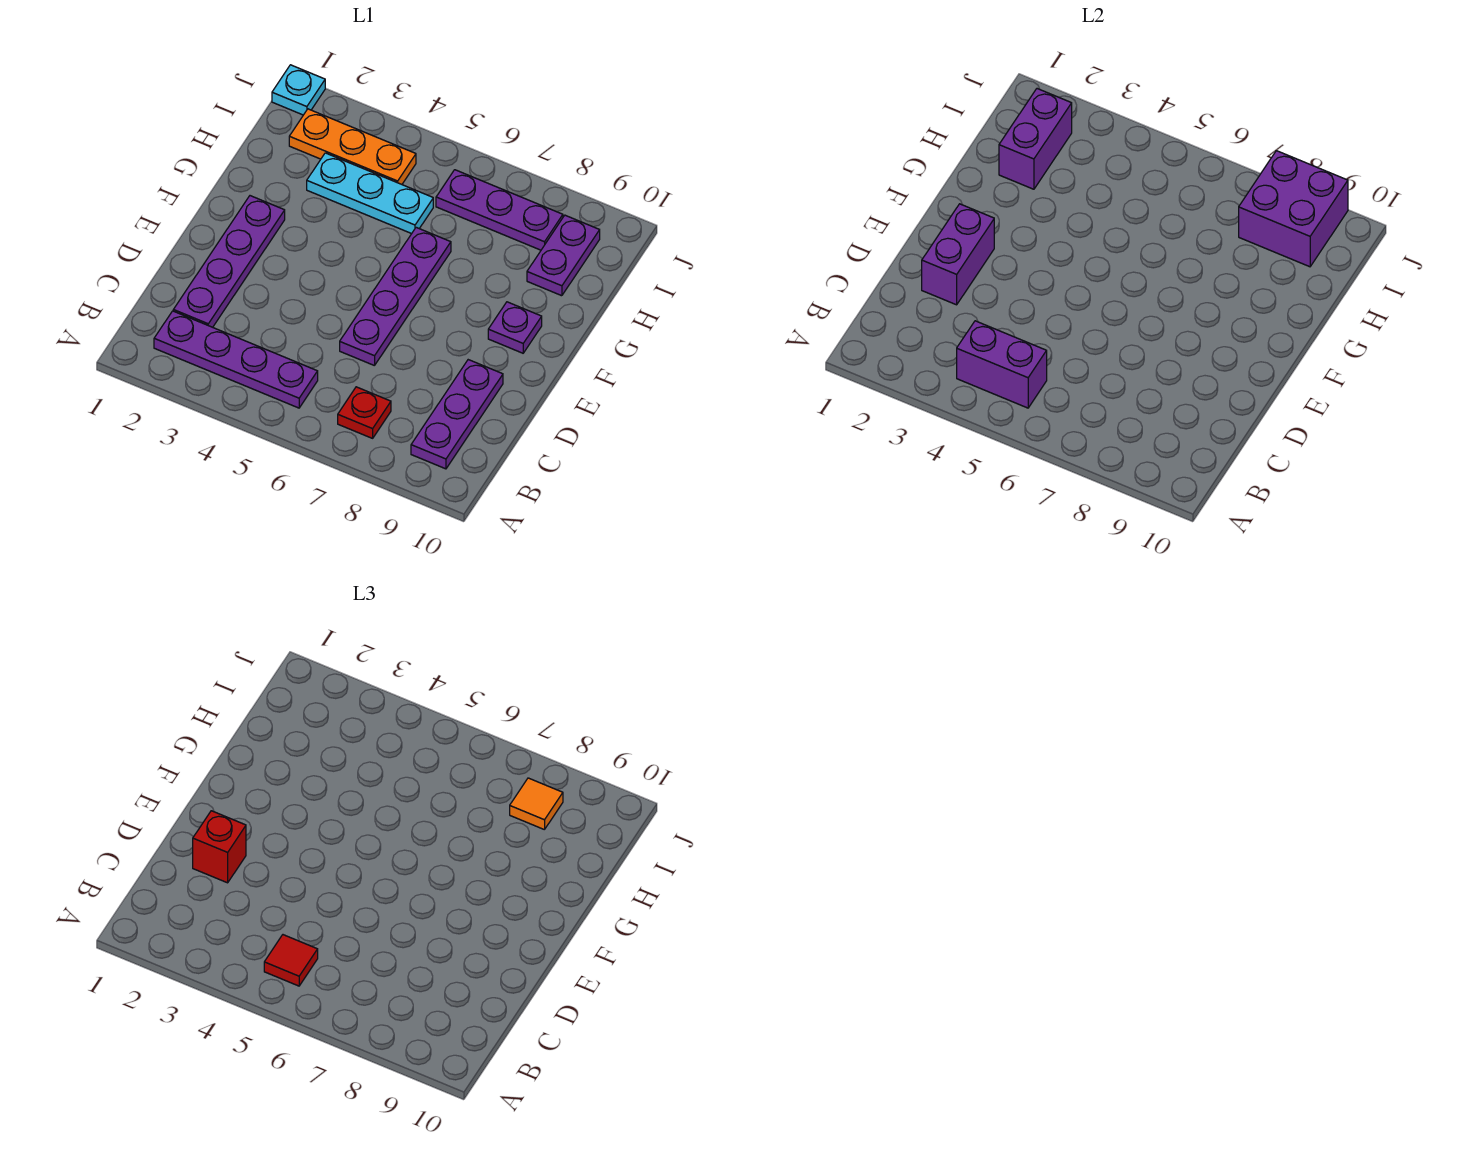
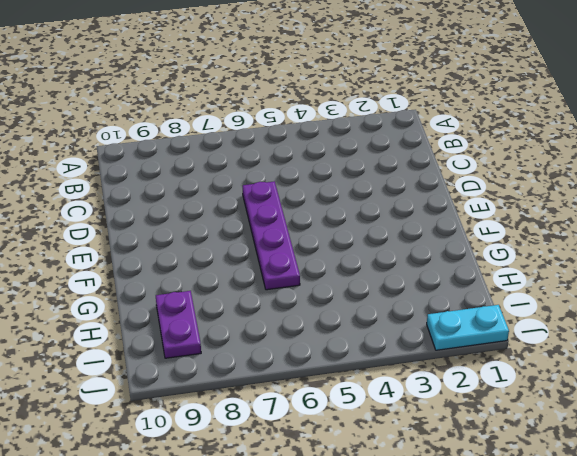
cyan plate J1:J2 level 1 -> cyan plate J1 level 1
none -> purple plate B2:B5 level 1
none -> red plate B7 level 1
none -> purple plate B9:D9 level 1

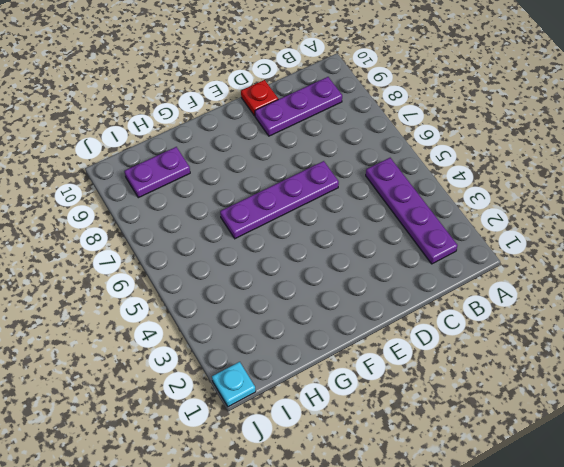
red plate D10 level 1 -> red plate B7 level 1
none -> purple plate C2:F2 level 1
none -> purple plate F9 level 1
none -> cyan plate H3:H5 level 1

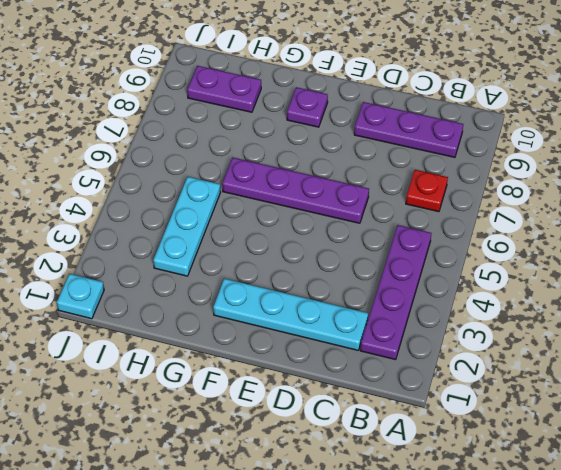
cyan plate C2:F2 level 1 -> purple plate C2:F2 level 1
none -> orange plate I2:I4 level 1
none -> purple plate I6:I8 level 1
none -> purple brick B4:B5 level 2

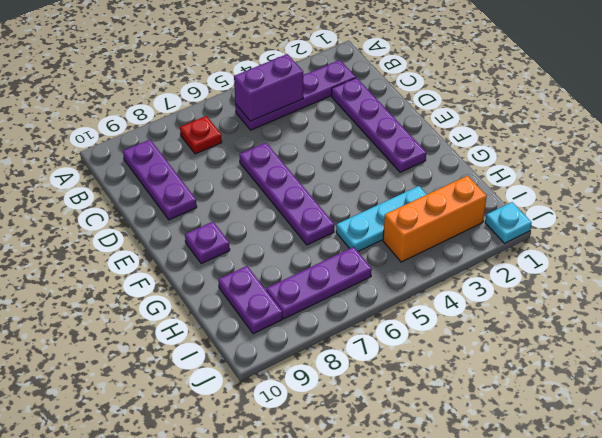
orange brick I2:I4 level 1 -> orange plate I2:I4 level 1
none -> purple brick D2:E2 level 2
none -> purple brick H2:I2 level 2
none -> purple brick I8:J9 level 2

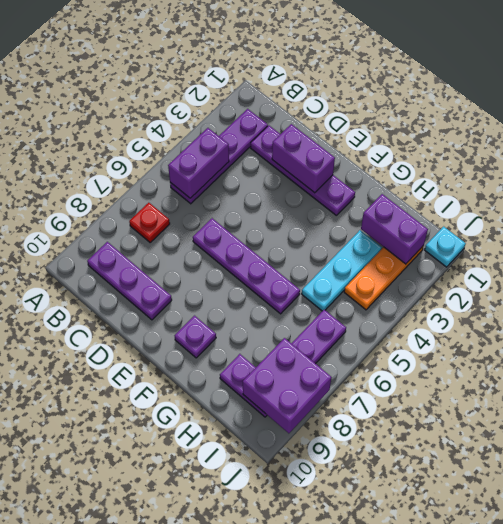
none -> red tile B5 level 3
none -> red brick D2 level 3
none -> orange tile I8 level 3

